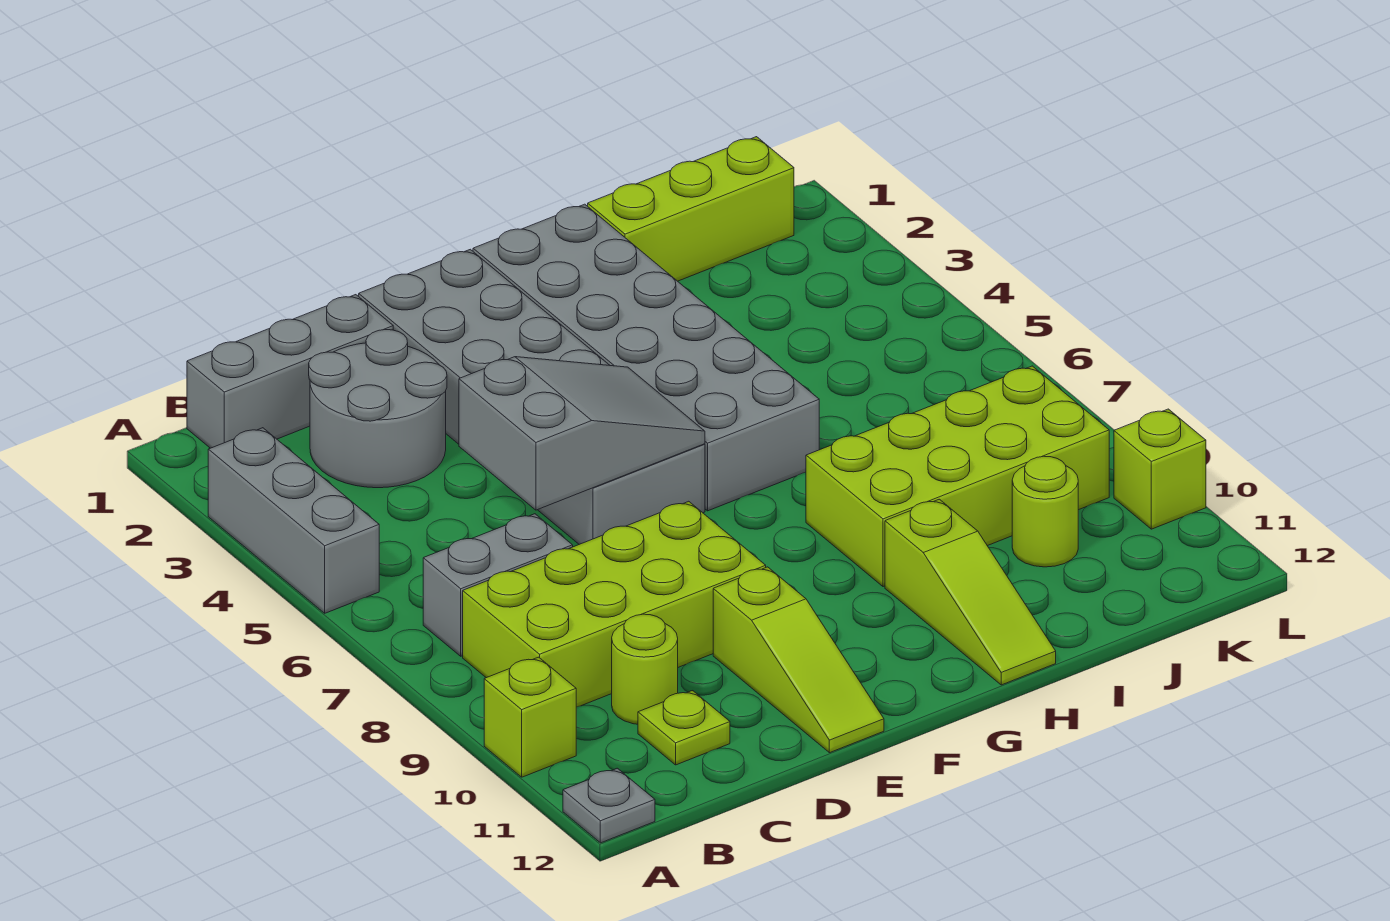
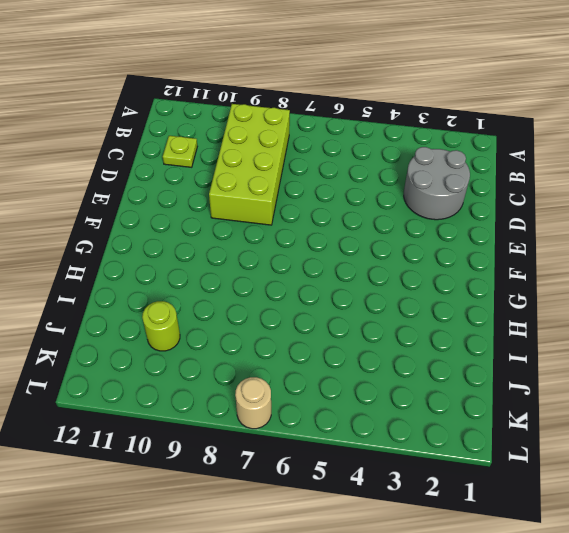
tan round brick L7 level 1 -> none
none -> grey brick A3:A5 level 1
none -> lime brick A10 level 1
none -> grey plate A12 level 1

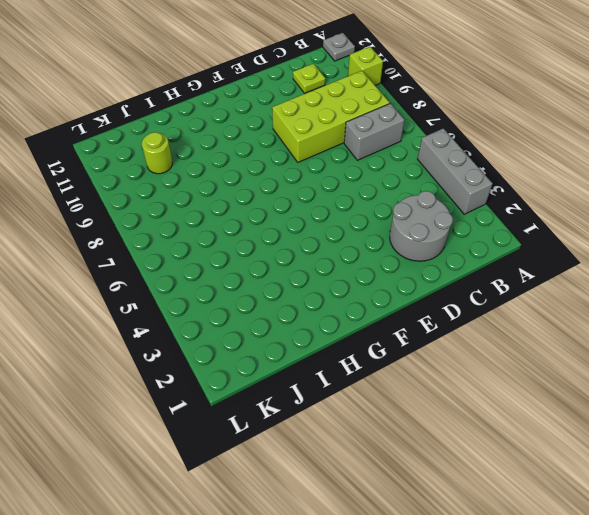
none -> grey brick B1:D1 level 1
none -> lime round brick C10 level 1
none -> grey brick E1:F6 level 1

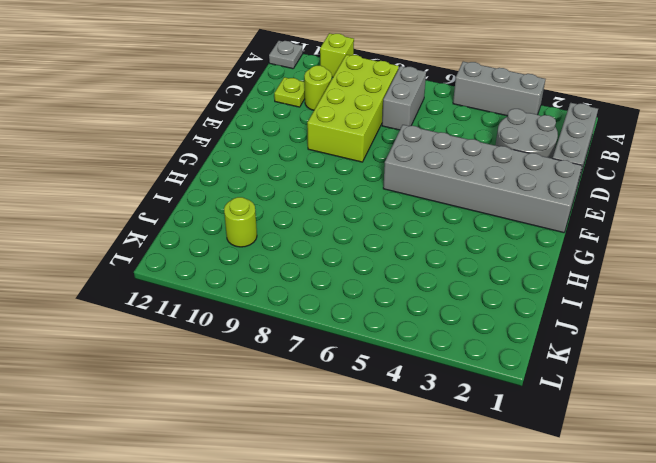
none -> lime slope E10:E12 level 1 top 10
none -> grey brick G1:H6 level 1
none -> lime brick H8:K9 level 1

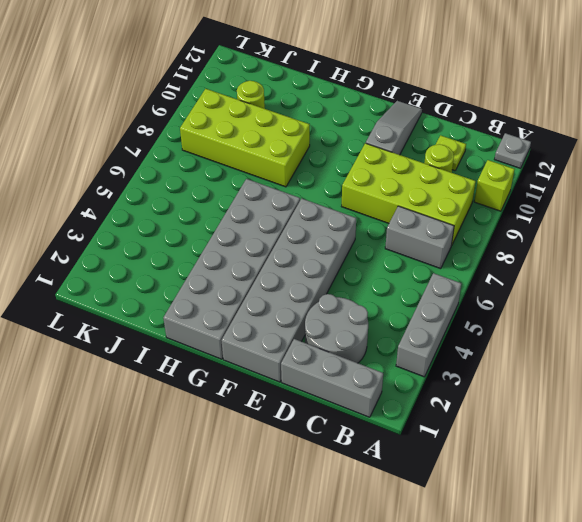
grey slope E10:E12 level 1 top 10 -> lime slope E10:E12 level 1 top 10
none -> lime slope H10:H12 level 1 top 10
none -> lime brick I1:K1 level 1
none -> lime brick L10 level 1

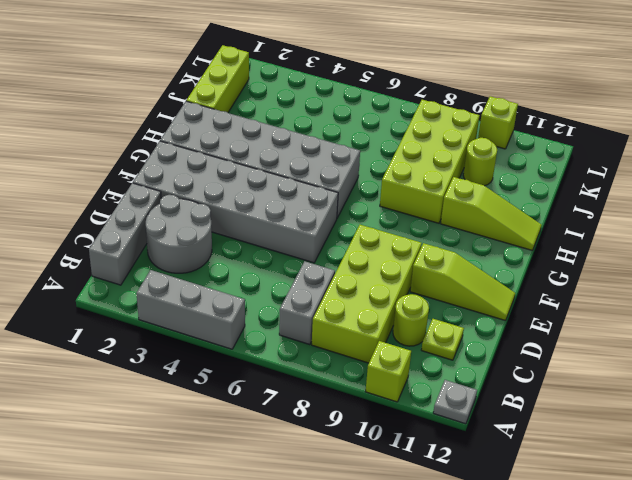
none -> grey slope D5:F6 level 2 top D

